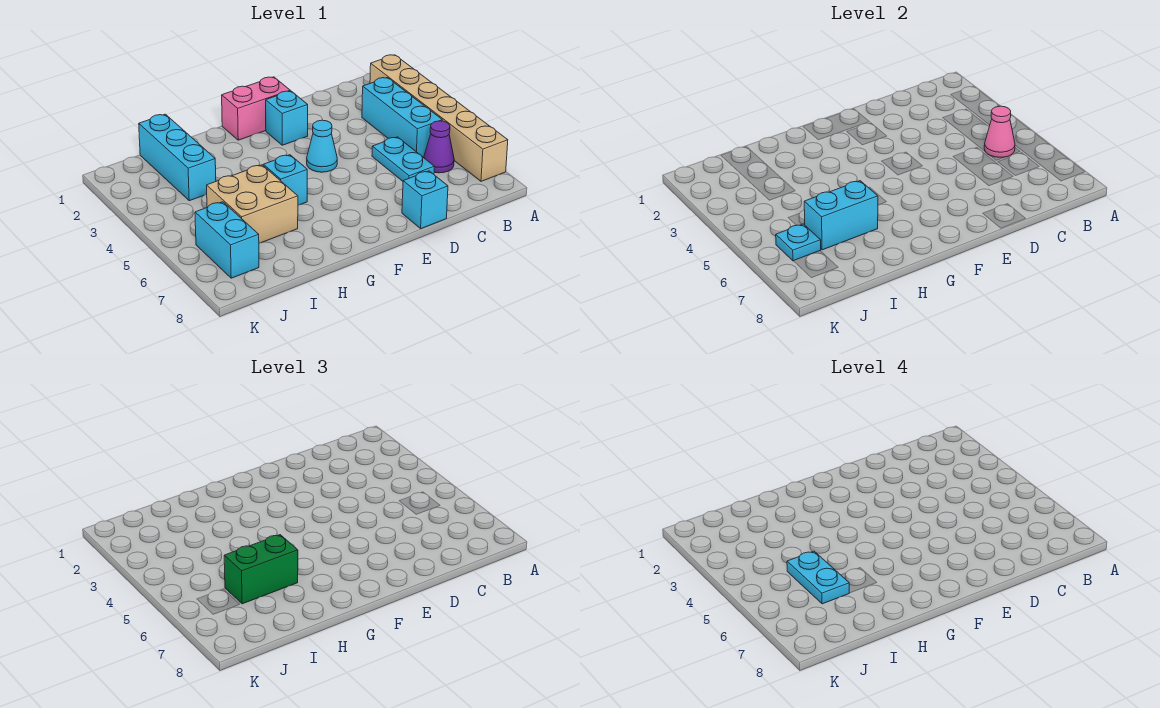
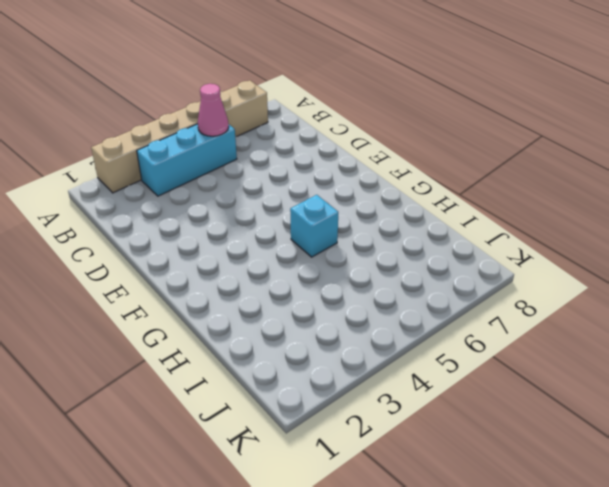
none -> purple cone B6 level 1
none -> cyan plate C5:C6 level 1
none -> cyan brick D8 level 1

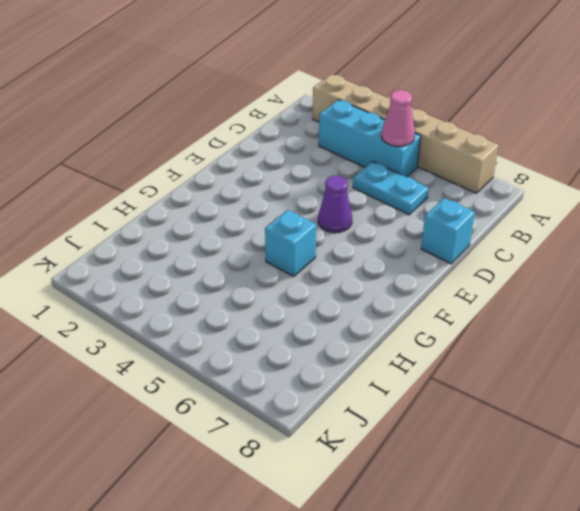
purple cone E5 level 1 -> purple cone B6 level 1
none -> pink brick E1:F1 level 1
none -> cyan brick E2 level 1
none -> cyan cone E4 level 1

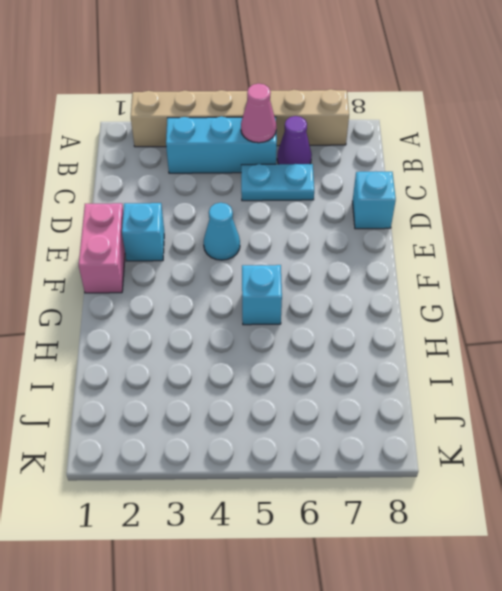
none -> tan brick H5:I6 level 1
none -> cyan brick I1:I3 level 1
none -> cyan brick J6:J7 level 1

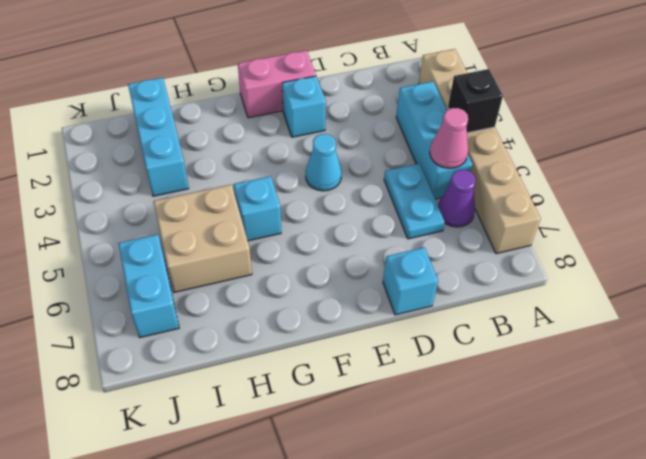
black brick A4 level 2 -> none
none -> cyan brick H6:I6 level 2
none -> cyan plate J6 level 2
none -> green brick H6:I6 level 3

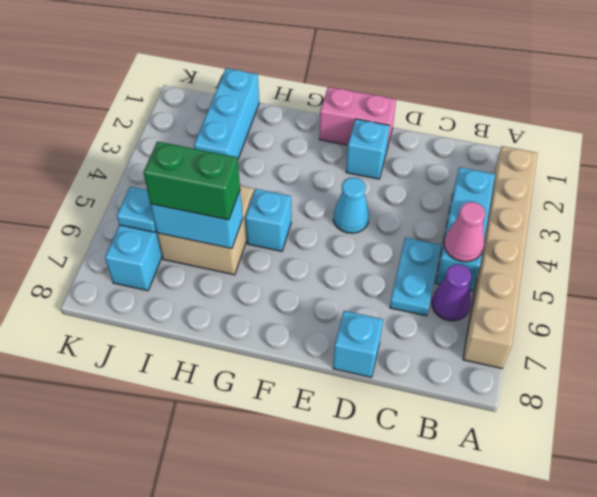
none -> cyan plate I5:I6 level 4

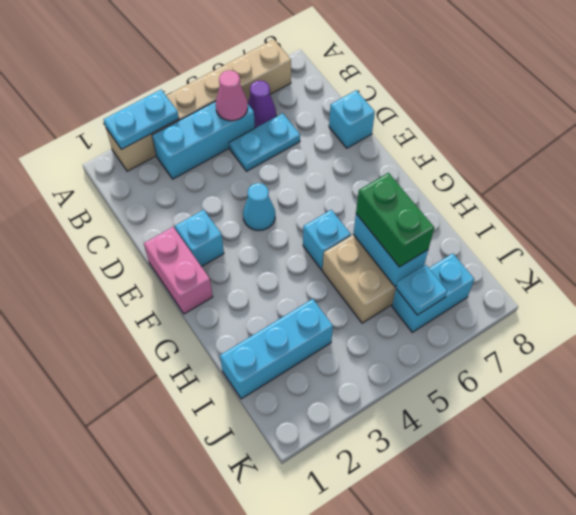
cyan plate A2:A3 level 2 -> cyan plate I5:I6 level 4

